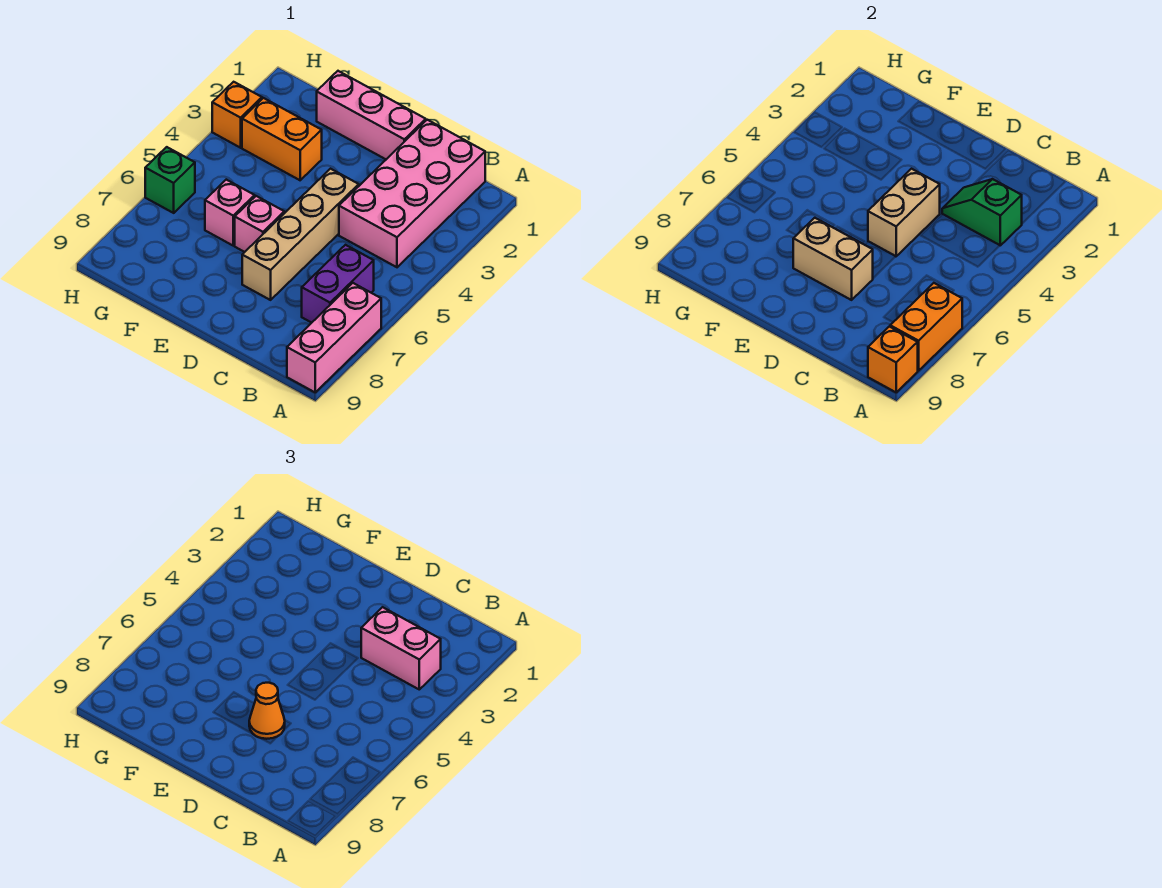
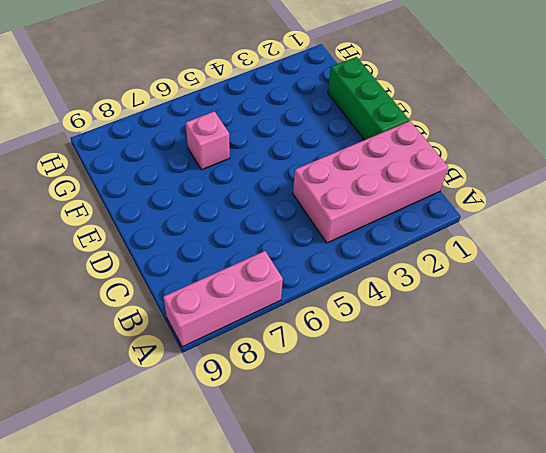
green brick D1:F1 level 1 -> pink brick D1:F1 level 1
none -> purple brick B6:B7 level 1
none -> tan brick D4:D7 level 1
none -> pink brick E6 level 1

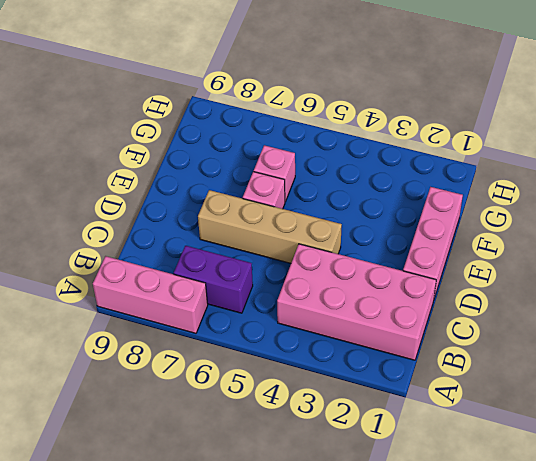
none -> orange brick F3:G3 level 1
none -> orange brick H3 level 1
none -> green brick H6 level 1

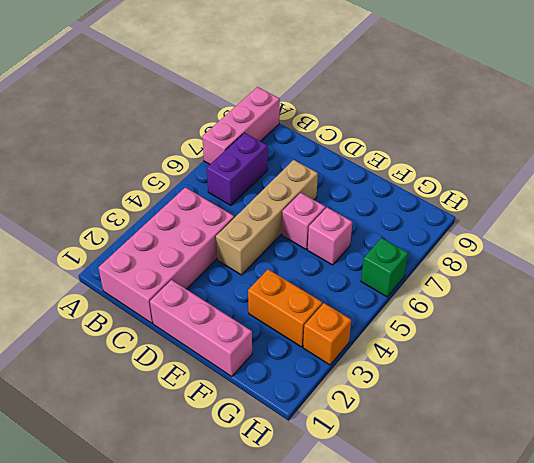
none -> orange brick A7:A8 level 2
none -> orange brick A9 level 2
none -> green slope B3:C3 level 2 top B

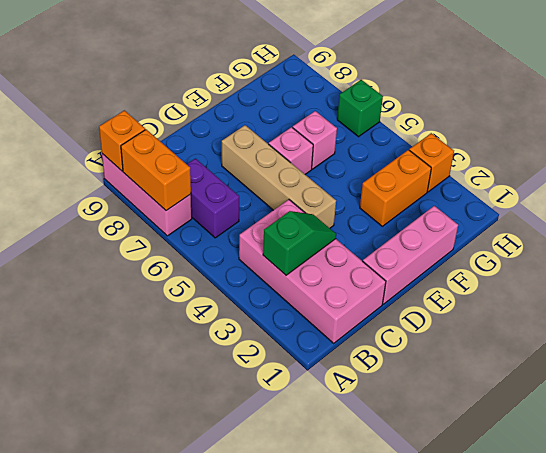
none -> tan brick D4:D5 level 2
none -> tan brick D7:E7 level 2
none -> pink brick B3:C3 level 3

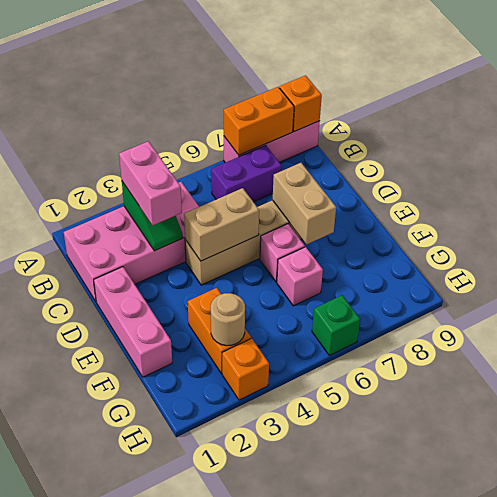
tan round brick G3 level 2 -> none
none -> orange cone D7 level 3

